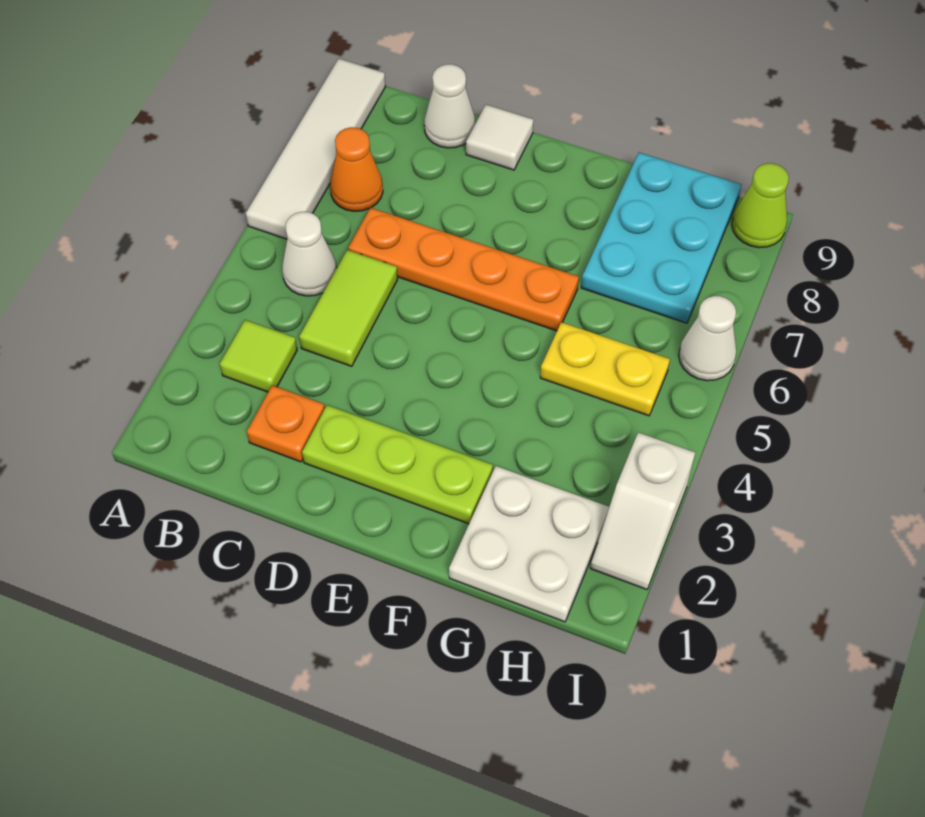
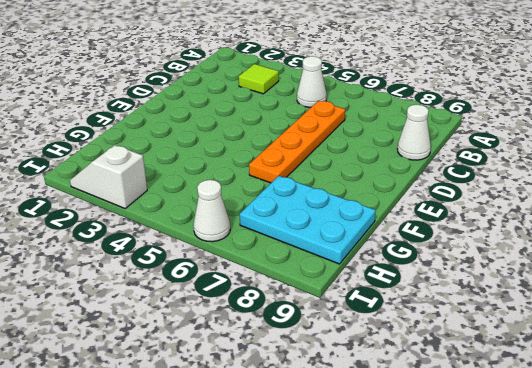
none -> white tile A6:A9 level 1
none -> orange cone B7 level 1
none -> orange plate C2 level 1

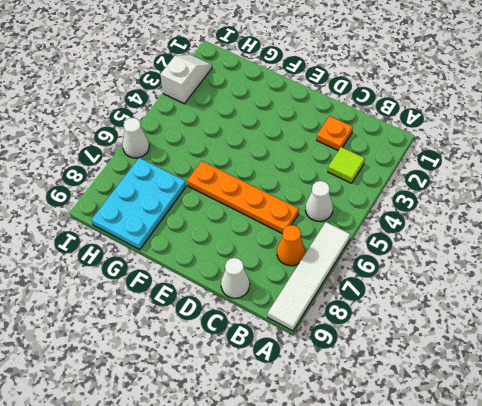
none -> lime tile C4:C5 level 1
none -> lime plate D2:F2 level 1
none -> white tile D9 level 1

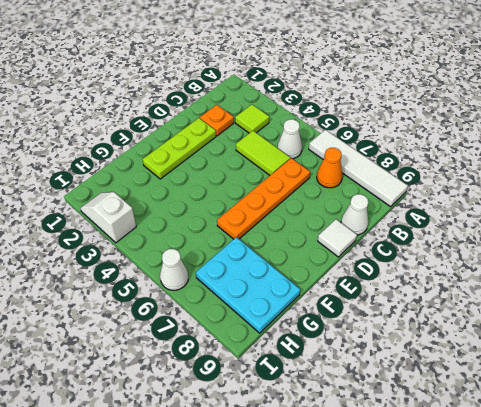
none -> white plate G1:H2 level 1
none -> yellow plate G5:H5 level 1
none -> lime cone I9 level 1

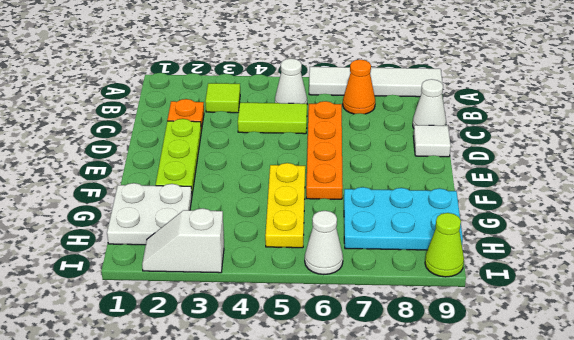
yellow plate F5:H5 level 1 -> yellow plate G5:H5 level 1

